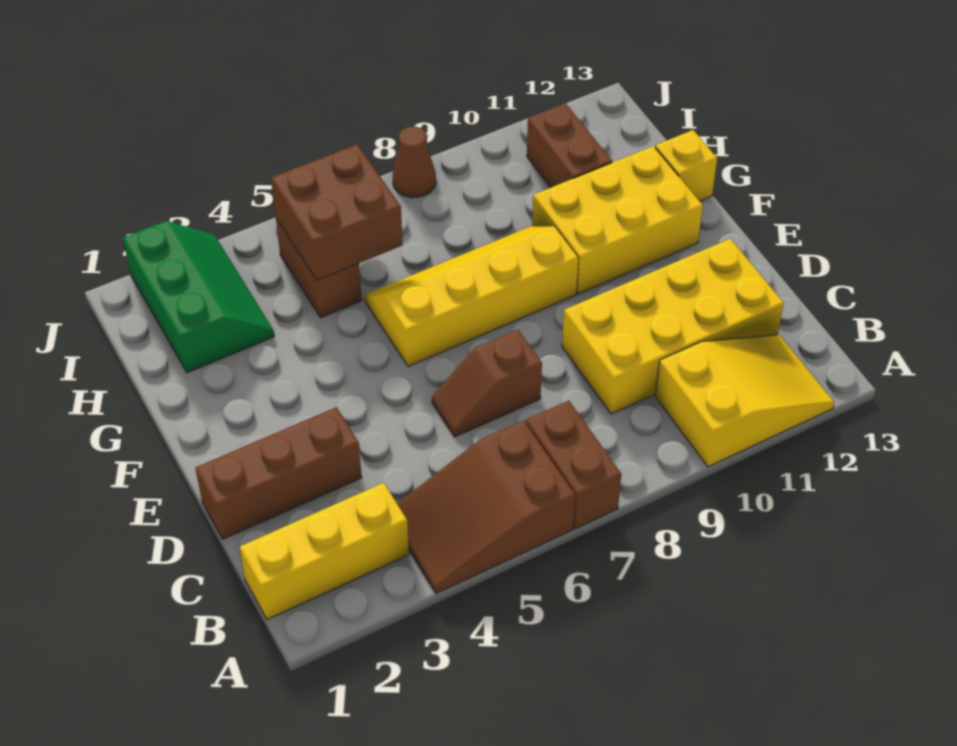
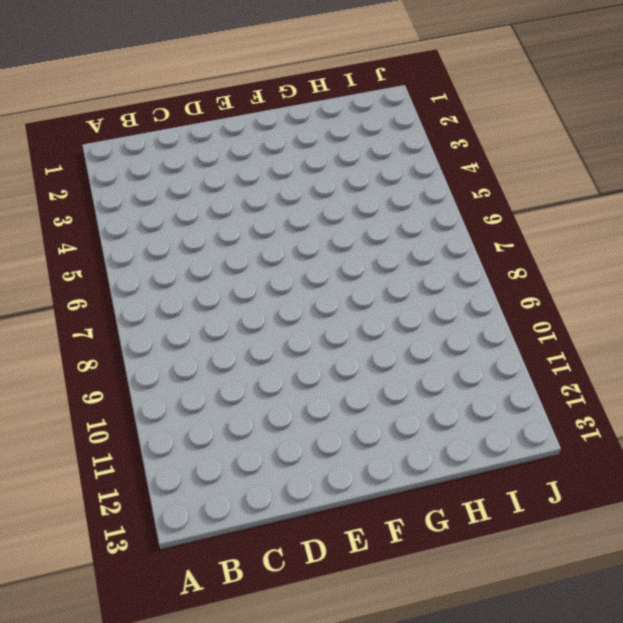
none -> brown slope A4:B6 level 1 top 6
none -> brown brick A7:B7 level 1
none -> yellow slope A10:B12 level 1 top 10

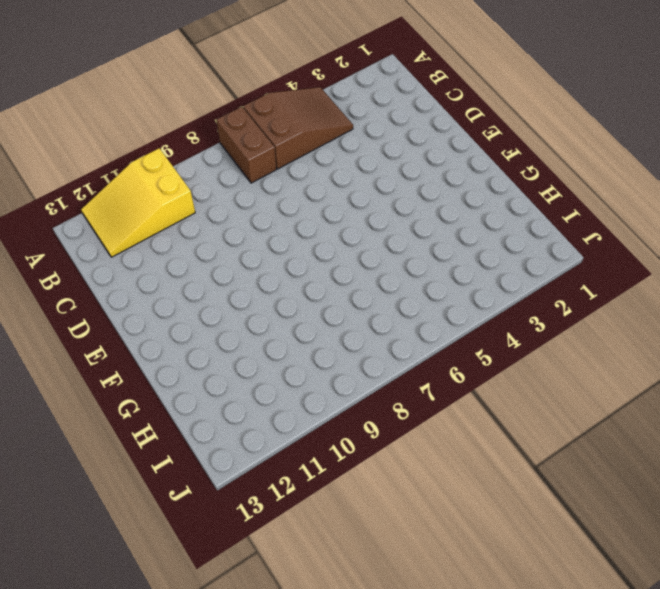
none -> yellow brick B1:B3 level 1
none -> yellow brick C9:D12 level 1
none -> brown brick D1:D3 level 1

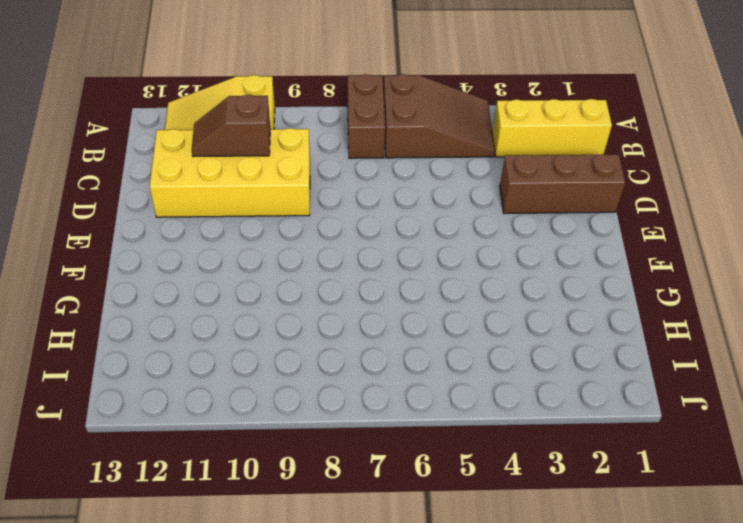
brown slope C10:C11 level 2 top 10 -> brown slope D6:D7 level 1 top 7
none -> yellow slope F6:G9 level 1 top F
none -> yellow brick F10:G12 level 1
none -> yellow brick G13 level 1

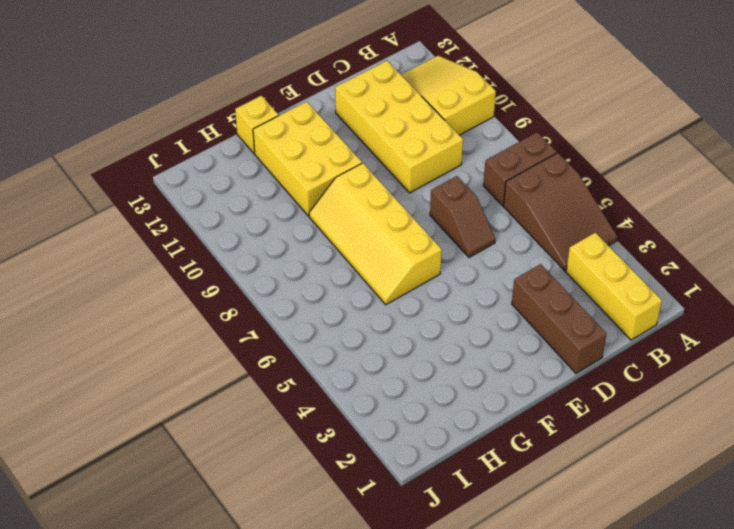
none -> green slope H2:J3 level 1 top 2
none -> brown brick H5:I5 level 1
none -> brown brick H11:I11 level 1

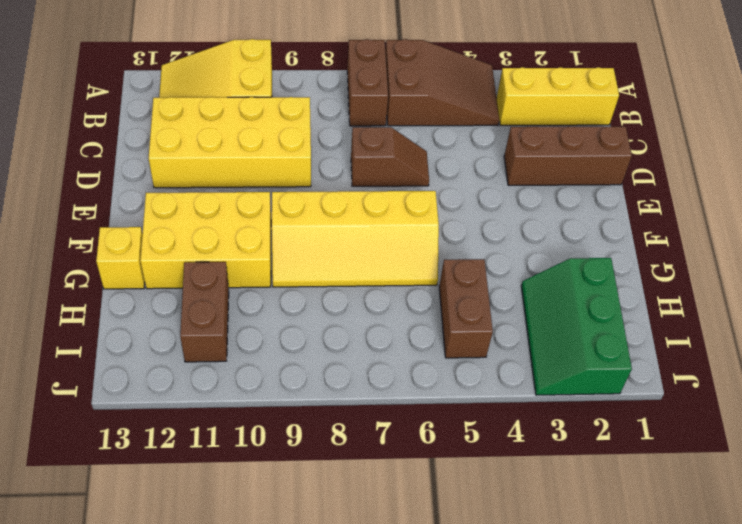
none -> brown cone J8 level 1
none -> brown brick H5:I6 level 2

